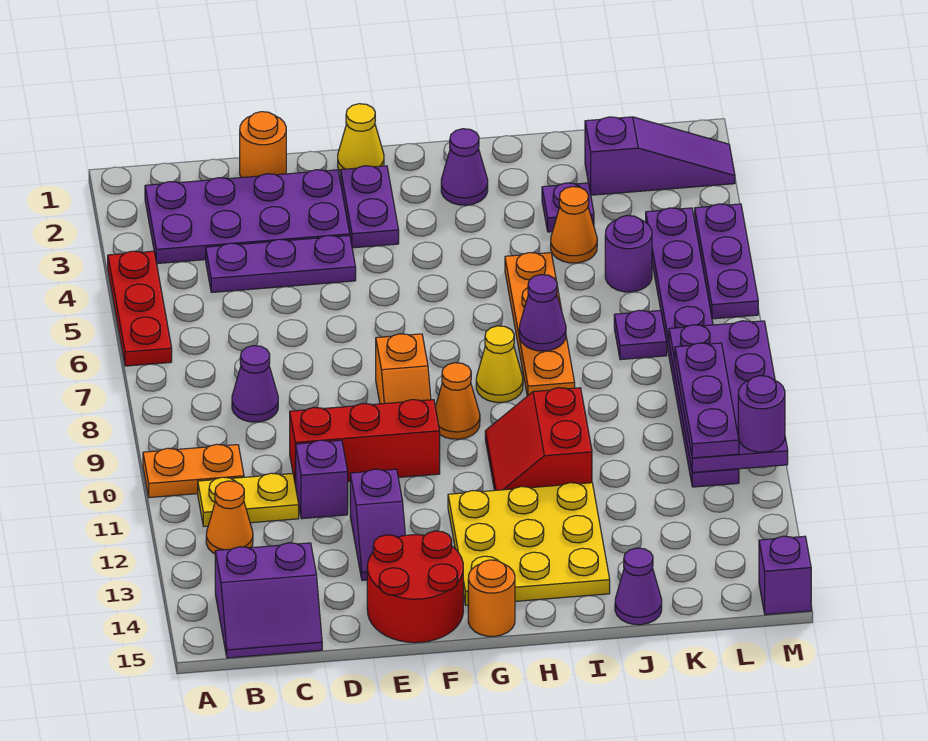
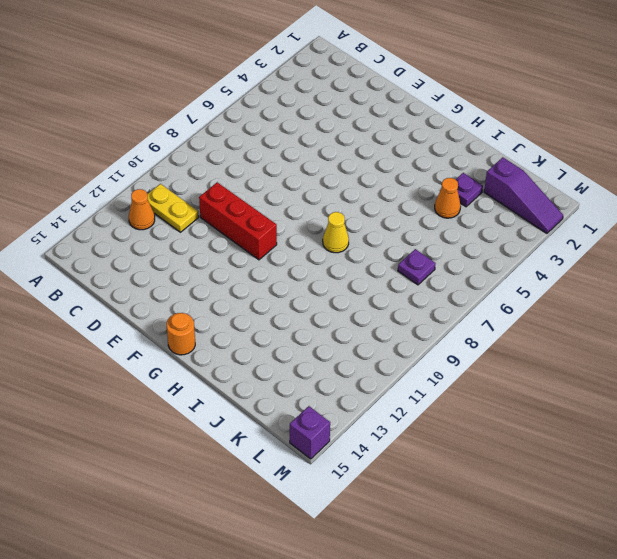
none -> red plate A4:A6 level 1
none -> orange plate A10:B10 level 1
none -> purple plate B2:E3 level 1
none -> purple slope B14:C15 level 1 top 14

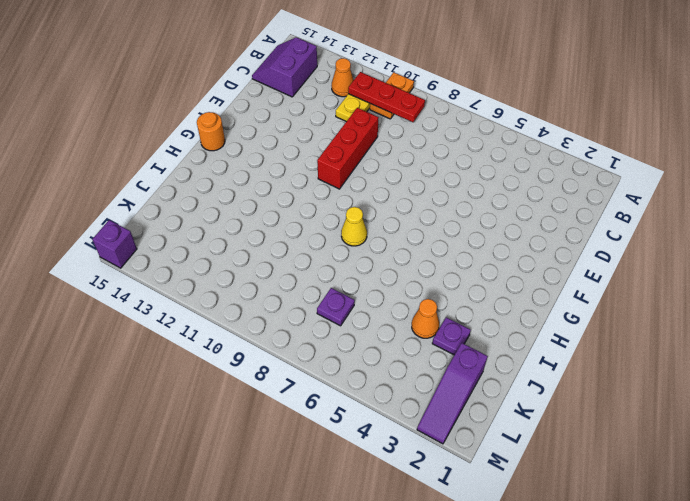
red plate B9:B11 level 2 -> red plate A4:A6 level 1
none -> purple plate B2:E3 level 1
none -> purple plate C4:E4 level 1
none -> purple cone C8 level 1
none -> orange round brick D1 level 1

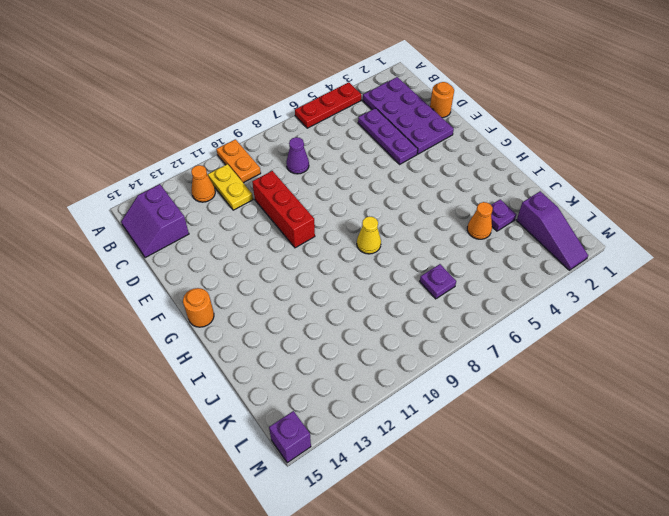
none -> purple brick D11 level 1
none -> purple slope E12:E13 level 1 top 12
none -> red round brick E14:F15 level 1
none -> yellow cone F1 level 1

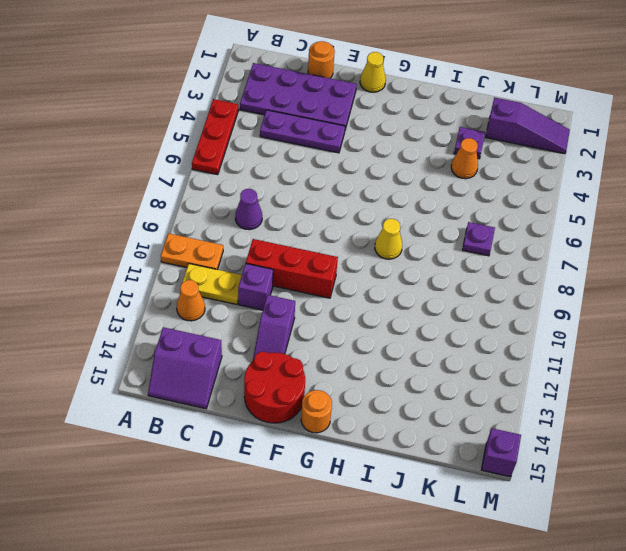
none -> purple plate F2:F3 level 1
none -> orange slope F8:F9 level 1 top 8
none -> orange cone G9 level 1
none -> yellow plate G12:I14 level 1

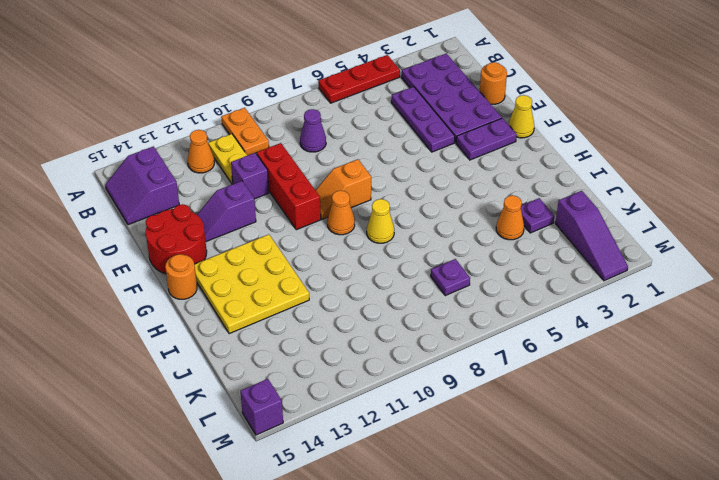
none -> purple cone H2 level 1
none -> red slope H10:I11 level 1 top I
none -> orange plate I5:I8 level 1
none -> purple cone J15 level 1

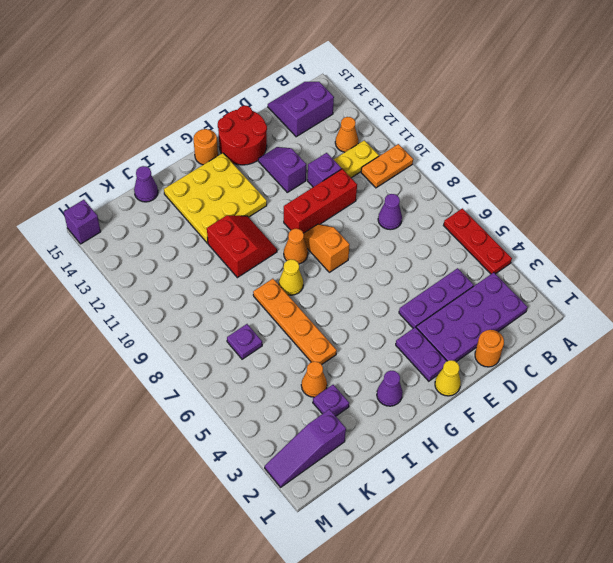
none -> purple round brick K5 level 1
none -> purple plate L4:L11 level 1
none -> purple plate M4:M6 level 1
none -> purple cone I7 level 2

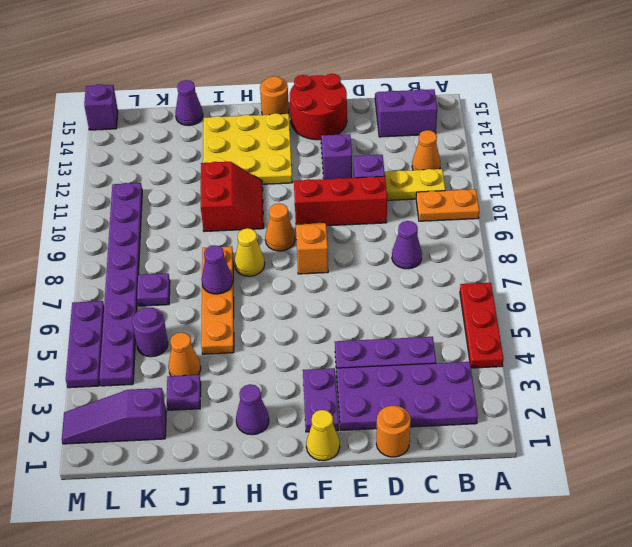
none -> purple plate L8:M11 level 2
none -> purple plate L9:L11 level 3
none -> purple round brick M11 level 3

